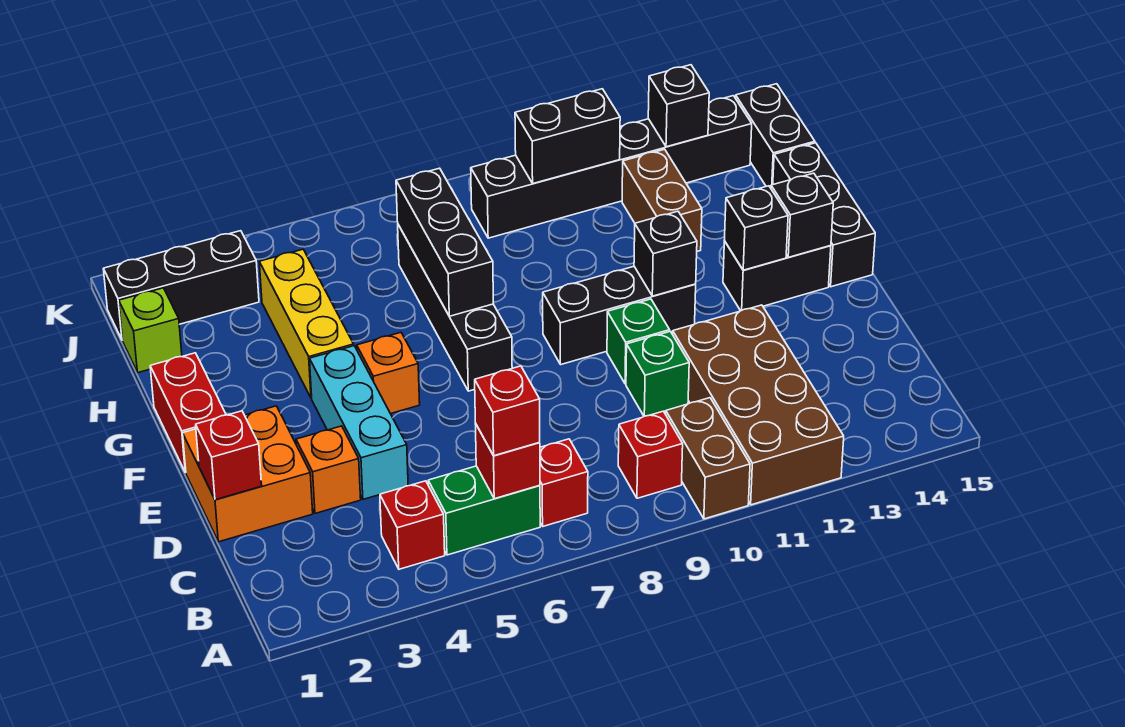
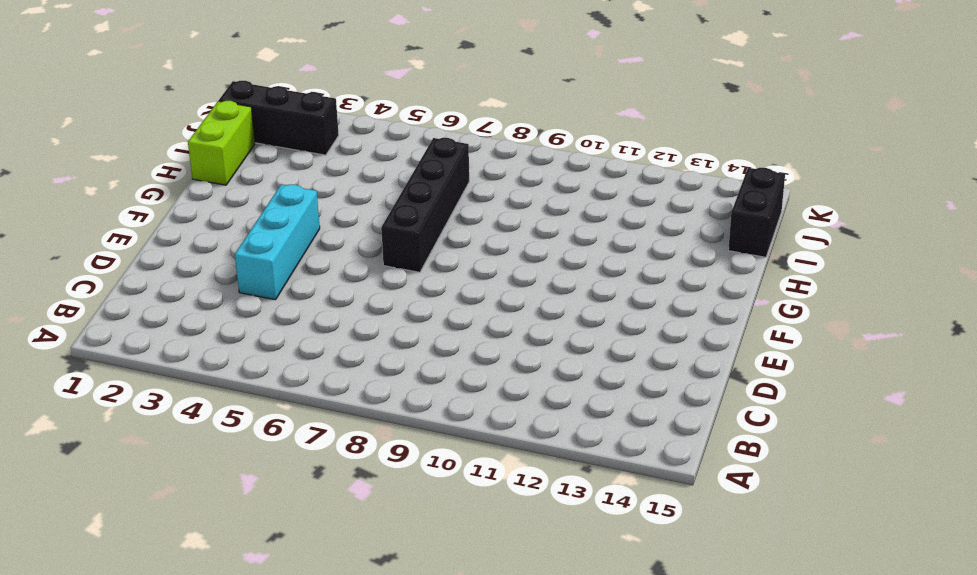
lime brick H1:I1 level 1 -> lime brick I1 level 1
none -> brown brick A10:B10 level 1
none -> brown brick A11:D12 level 1
none -> red brick B4 level 1
none -> green brick B5:B6 level 1

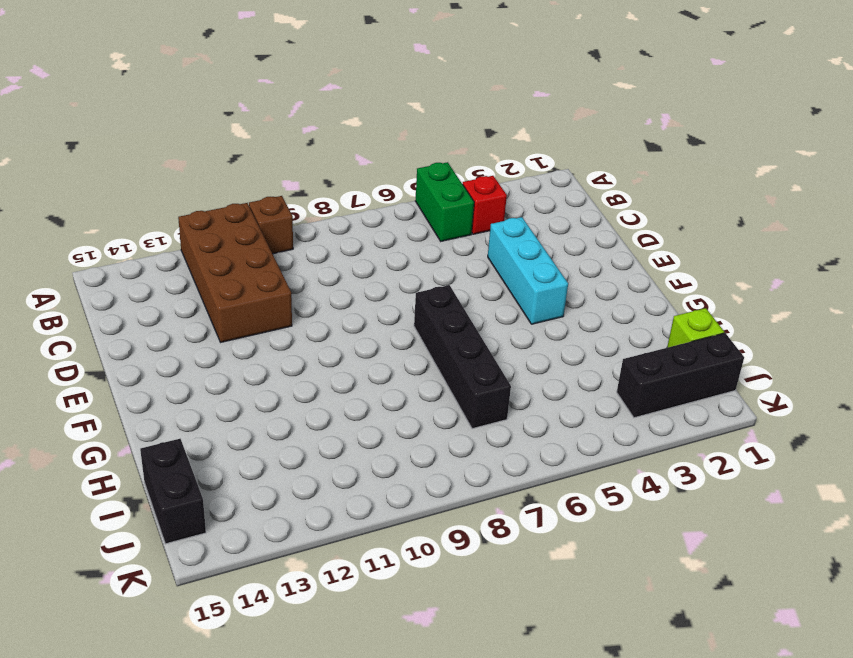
green brick A5:B5 level 1 -> green brick B5:B6 level 1
brown brick A10 level 1 -> brown brick A10:B10 level 1
none -> red brick B7 level 1
none -> red brick B9 level 1
none -> orange brick D1:E2 level 1
none -> orange brick D3 level 1

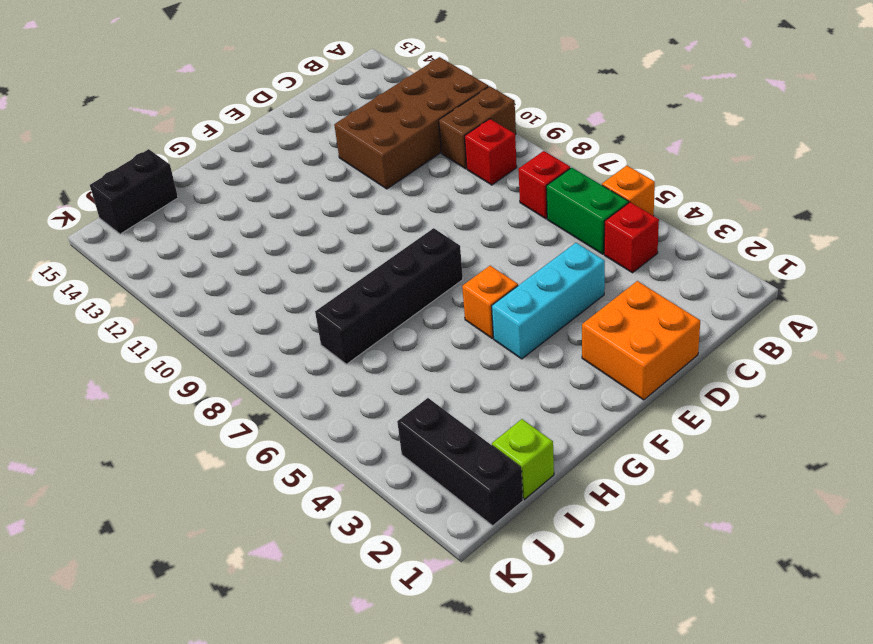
orange brick A5 level 1 -> orange brick D3 level 1
none -> green brick D10 level 1
none -> green brick E10 level 1
none -> red brick F1:G1 level 1
none -> black brick F9:F11 level 1

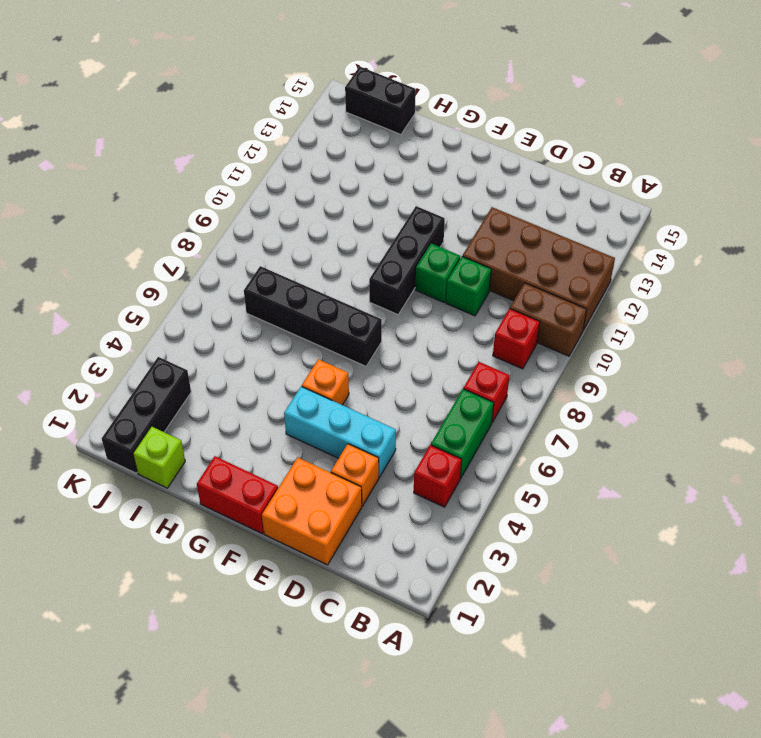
none -> black brick F13:F14 level 1
none -> black brick F15:H15 level 1
none -> yellow brick G4:I4 level 1
none -> brown brick H12:I12 level 1

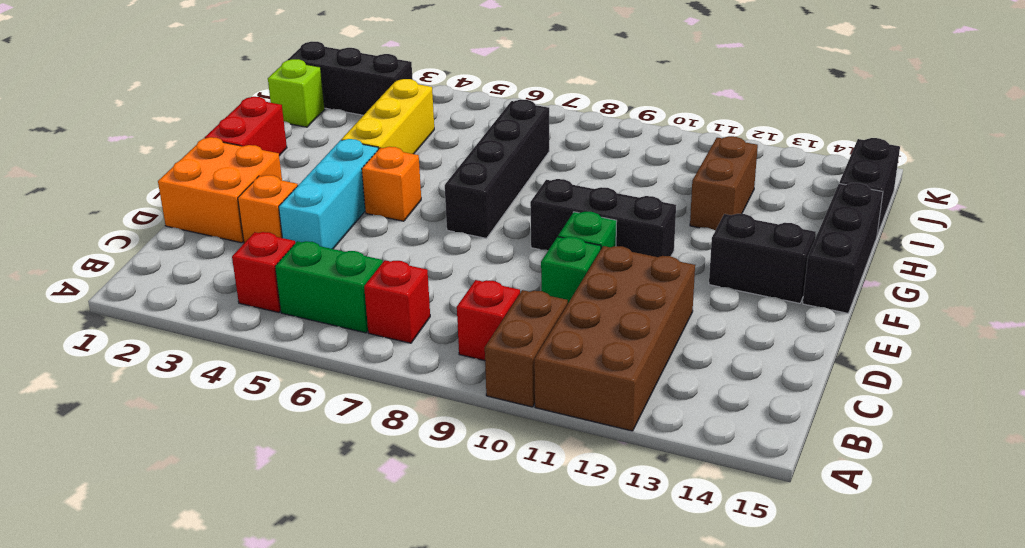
none -> black brick J9:J14 level 1
none -> red brick B6 level 2
none -> red brick D1 level 2
none -> black brick F11 level 2

